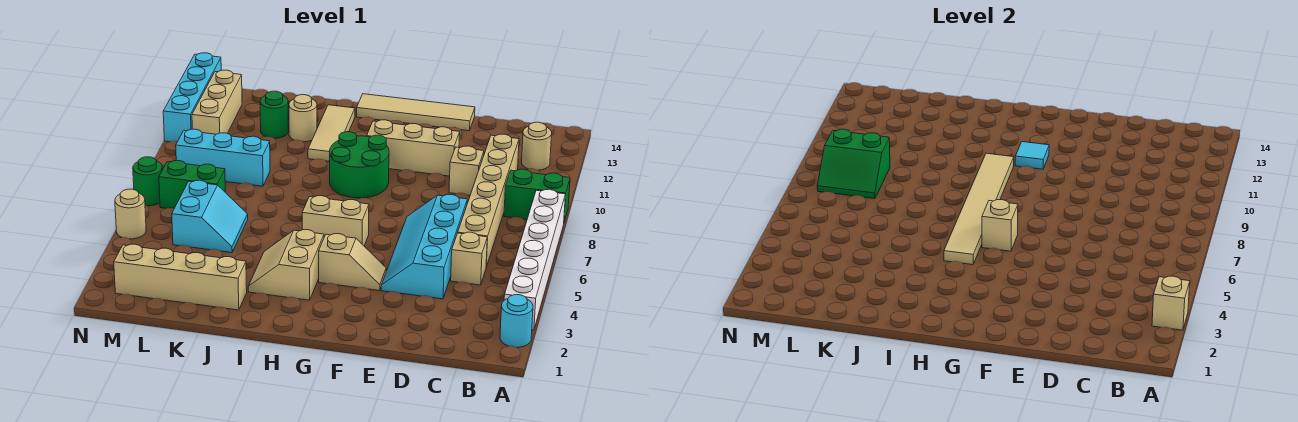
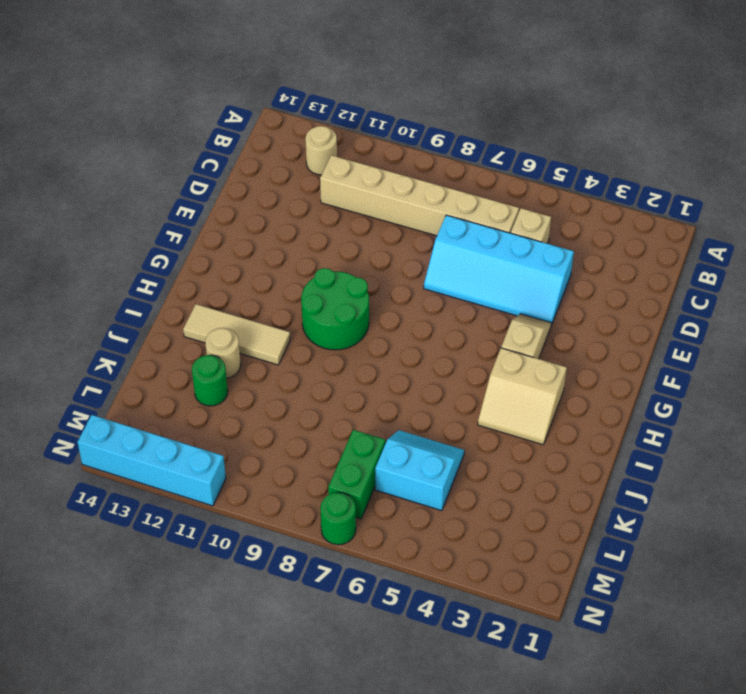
none -> cyan round brick A2 level 1
none -> white brick A3:A8 level 1
none -> green brick A9:B9 level 1
none -> tan brick D10 level 1

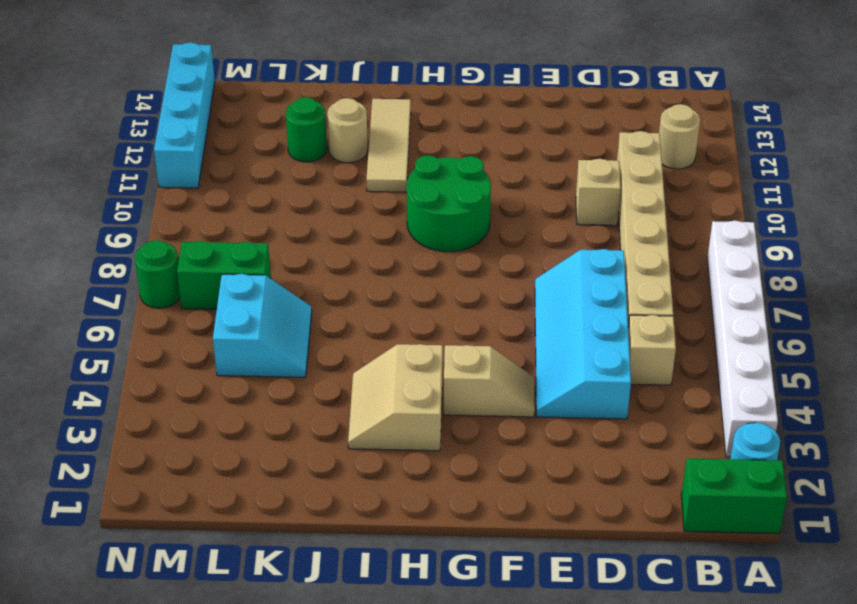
green brick A1:B1 level 1 -> green brick A9:B9 level 1
none -> tan brick E11:G11 level 1
none -> tan tile E14:H14 level 1
none -> tan brick G6:H6 level 1
none -> tan brick J2:M2 level 1

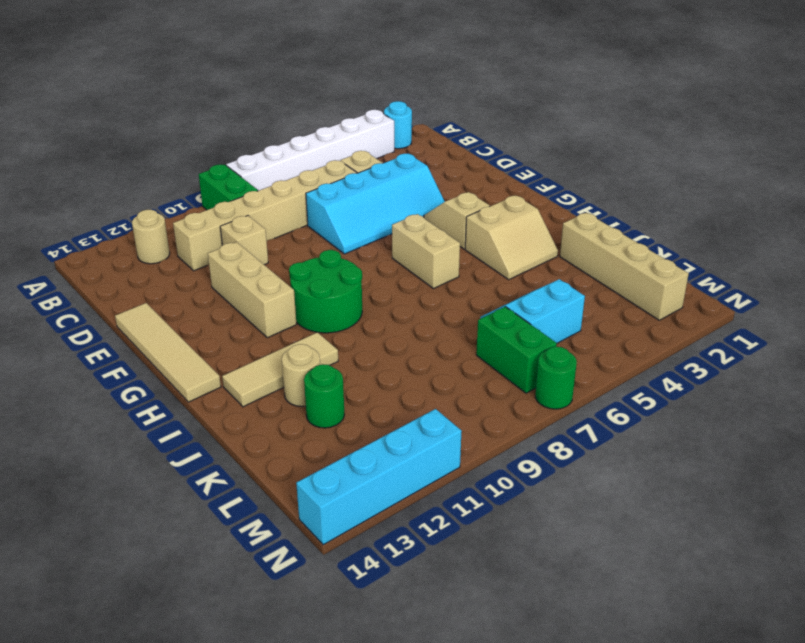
none -> cyan brick K9:M9 level 1
none -> tan brick M11:M13 level 1
none -> tan round brick N5 level 1
none -> tan brick A3 level 2

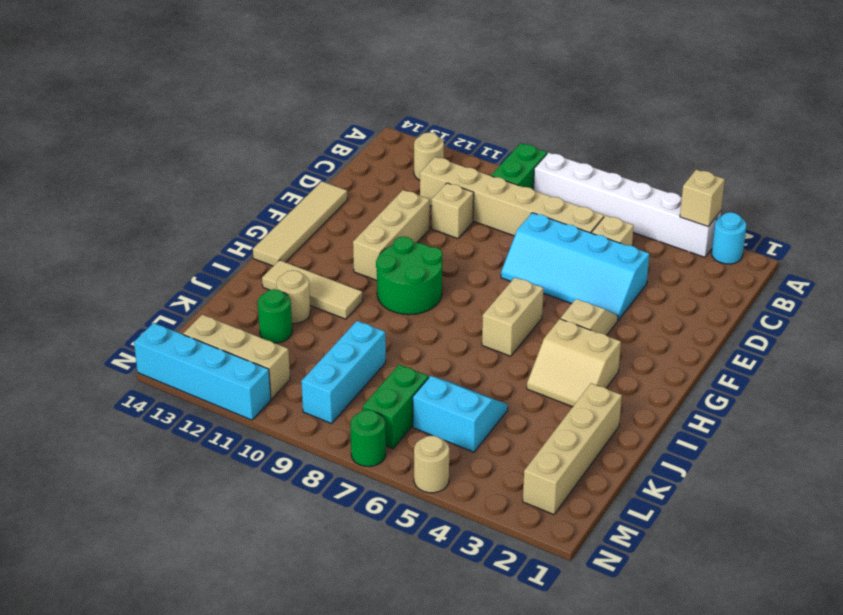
none -> tan brick G6 level 2
none -> cyan tile G11 level 2
none -> tan tile H5:H10 level 2
none -> green slope L8:M9 level 2 top 9

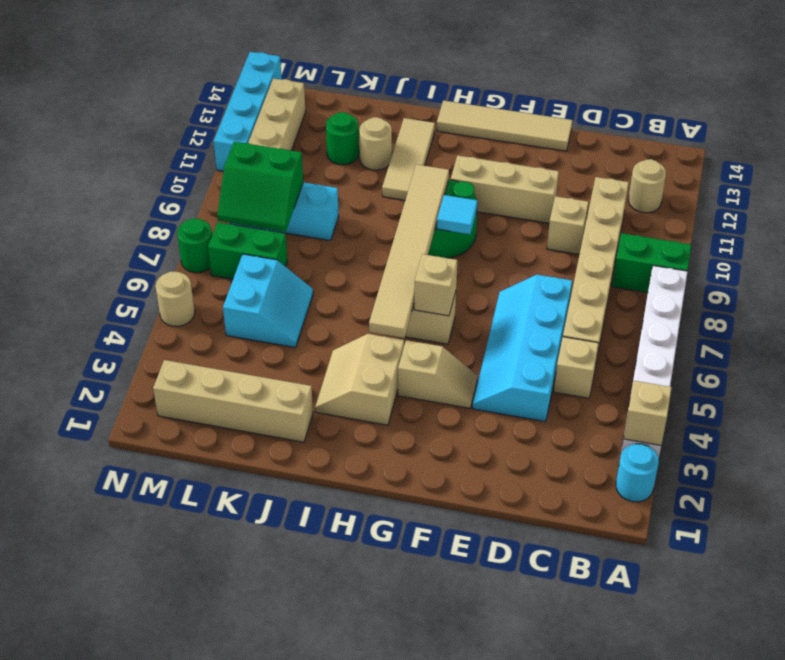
cyan tile G9 level 2 -> cyan tile G11 level 2

